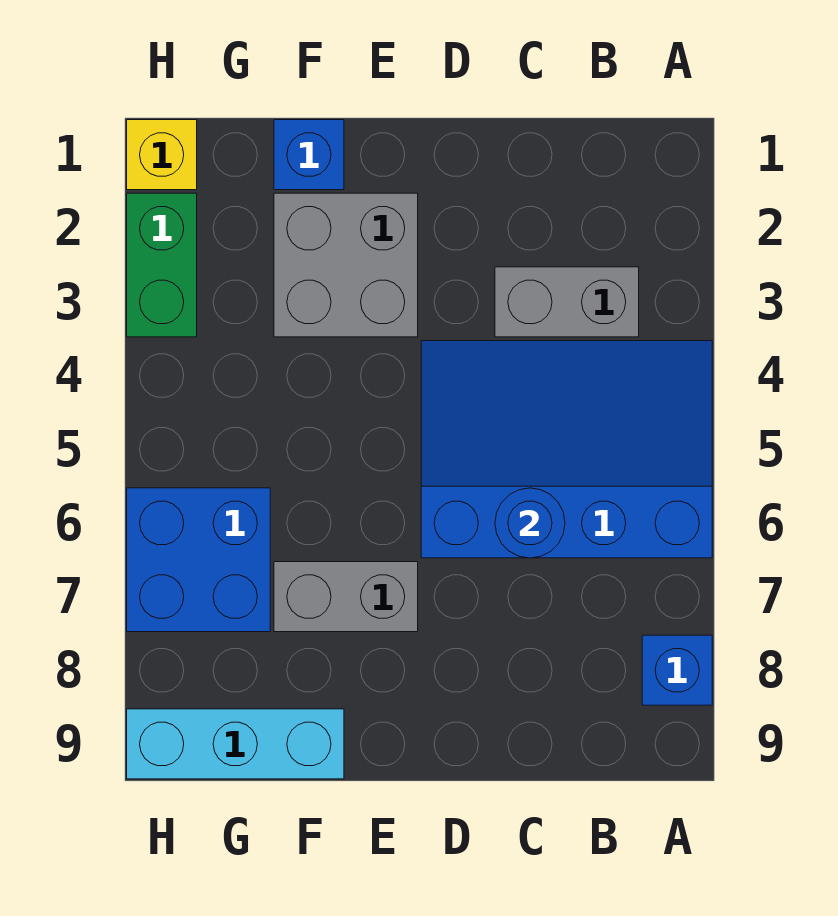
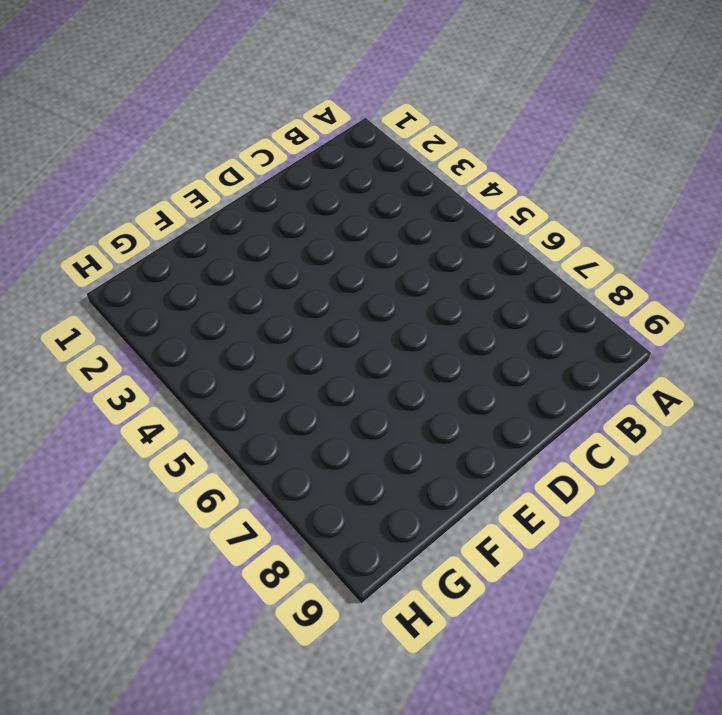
none -> blue slope A4:D6 level 1 top 6
none -> blue brick A8 level 1

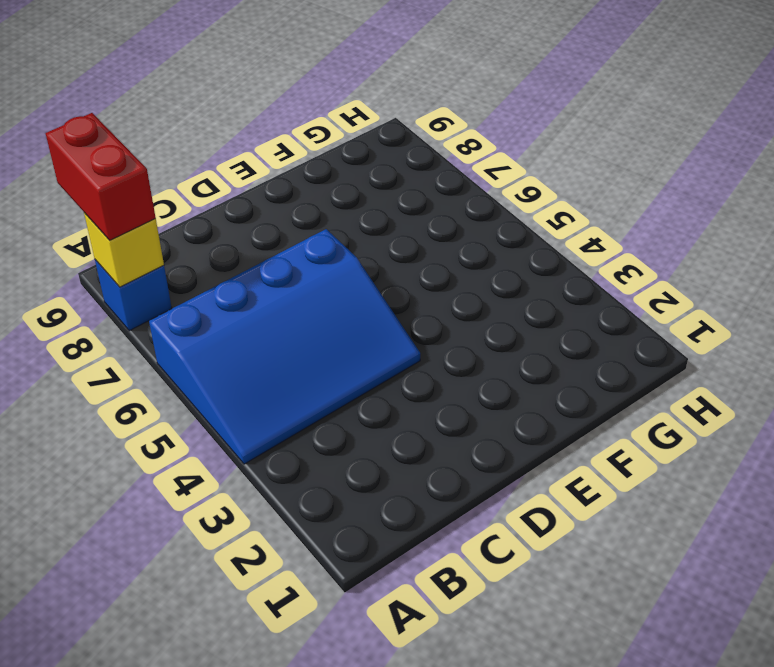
yellow brick A8 level 2 -> yellow brick H1 level 1
red brick A8:A9 level 3 -> none
none -> grey brick B3:C3 level 1
none -> grey brick E2:F3 level 1

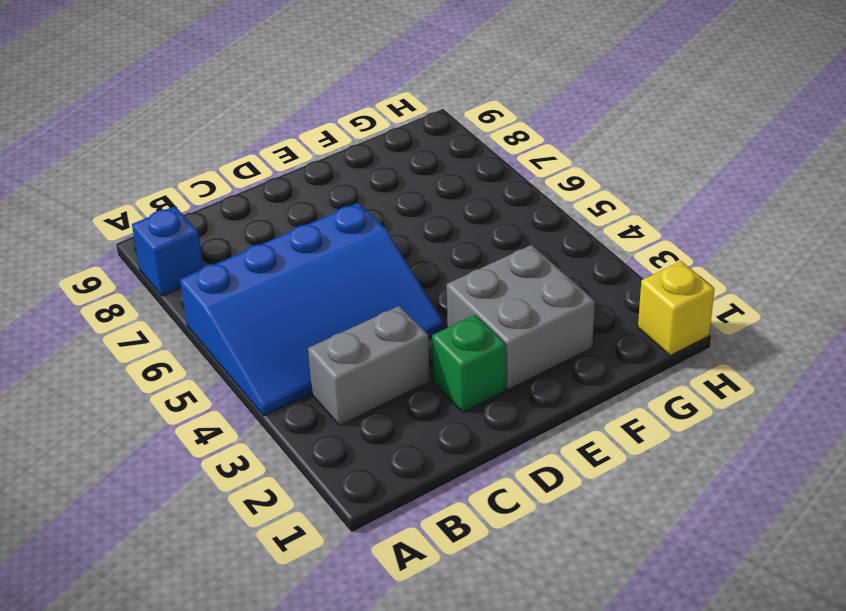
green brick D2 level 1 -> none
none -> grey brick E7:F7 level 1
none -> blue brick F1 level 1

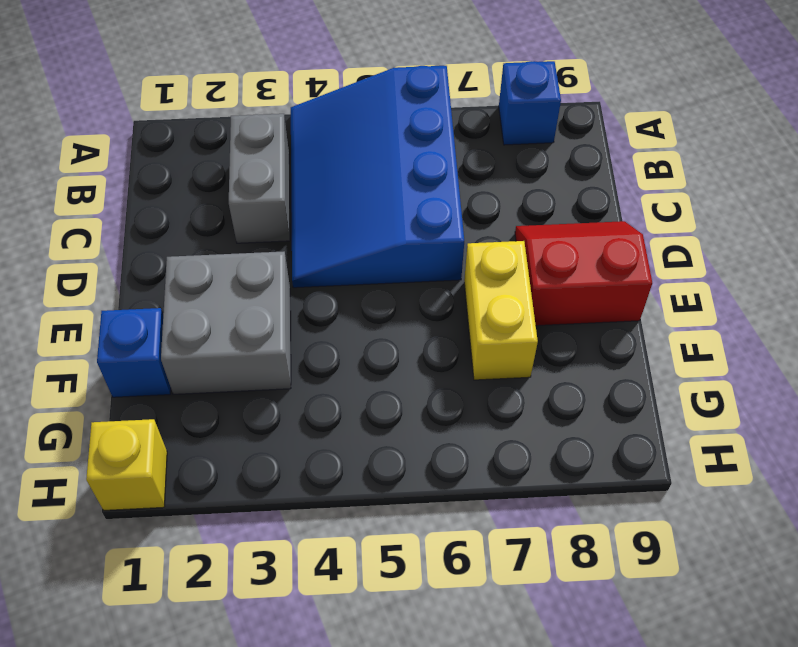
red slope D8:E9 level 1 top E -> none
yellow brick E7:F7 level 1 -> grey brick E7:F7 level 1
none -> cyan brick F9:H9 level 1
none -> blue brick G6:H7 level 1

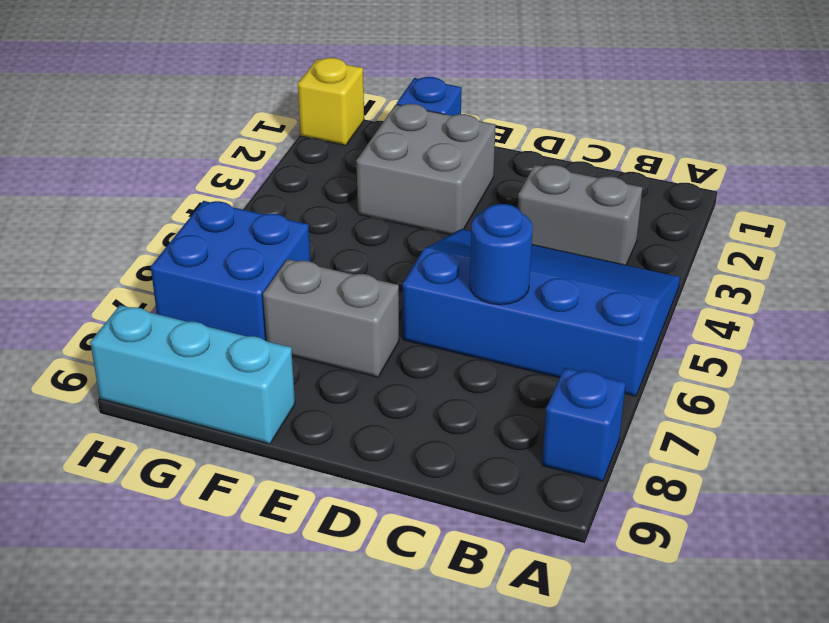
none -> green brick H2:H3 level 1

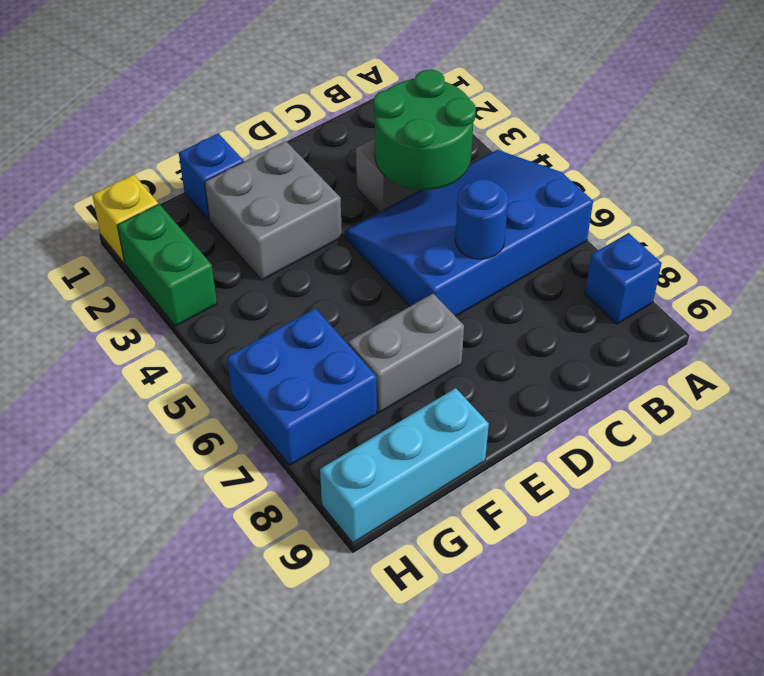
green round brick B3:C4 level 2 -> none

